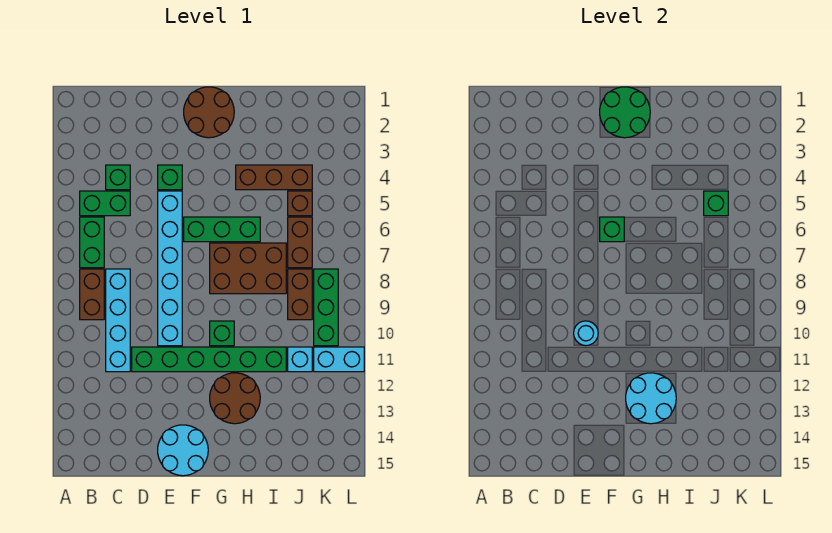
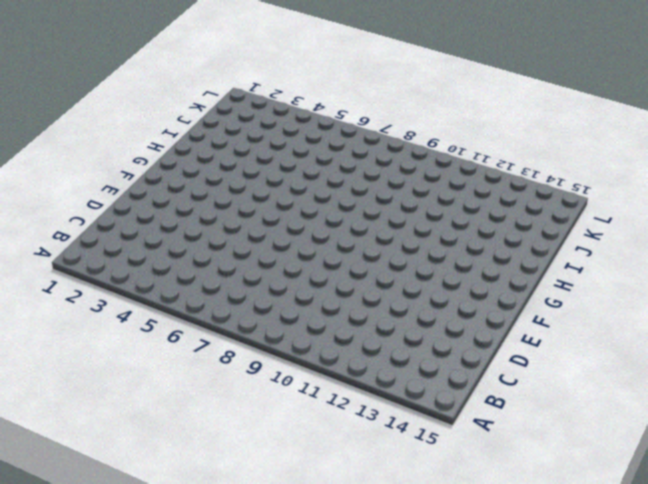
none -> green brick B5:C5 level 1
none -> green brick B6:B7 level 1
none -> brown brick B8:B9 level 1

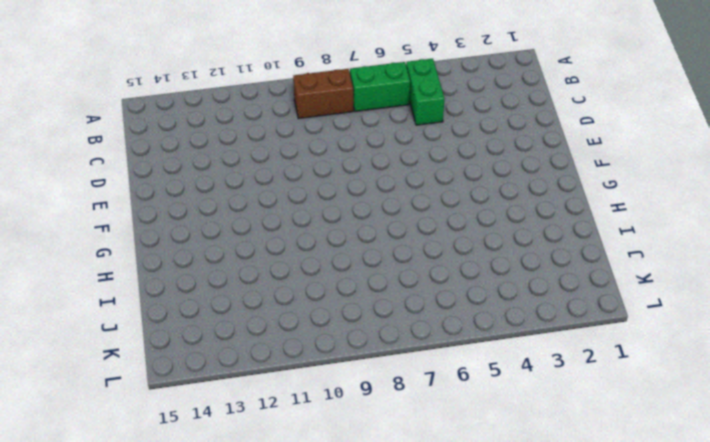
none -> green brick C4 level 1
none -> cyan brick C8:C11 level 1
none -> green brick D11:I11 level 1

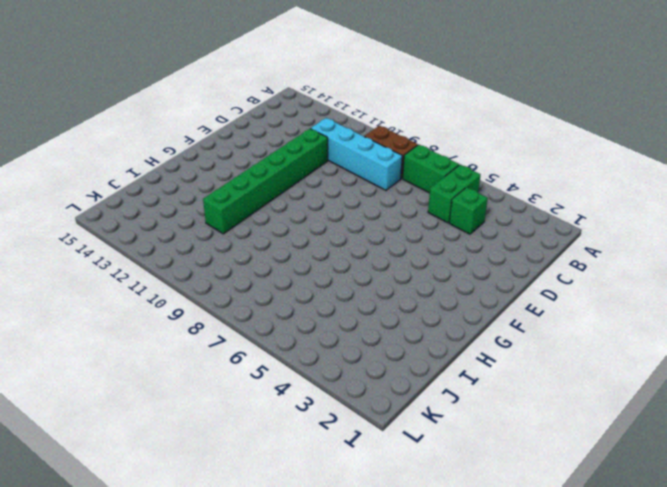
none -> green brick E4 level 1
none -> cyan brick E5:E10 level 1
none -> cyan round brick E14:F15 level 1

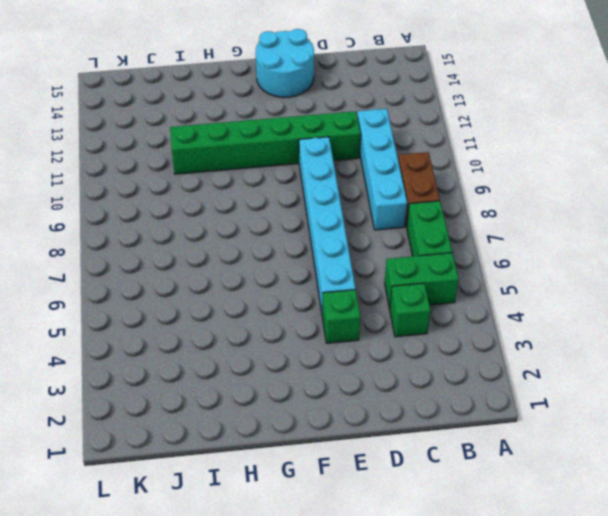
none -> brown round brick F1:G2 level 1
none -> green brick F6:H6 level 1
none -> brown brick G7:I8 level 1

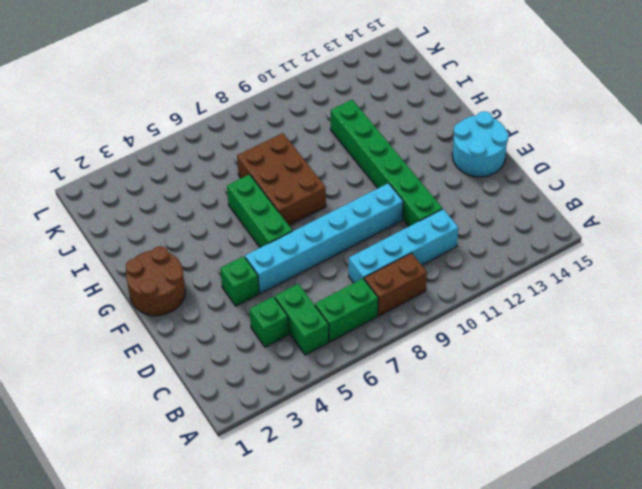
none -> green brick G10 level 1
none -> brown round brick G12:H13 level 1
none -> brown brick H4:J4 level 1

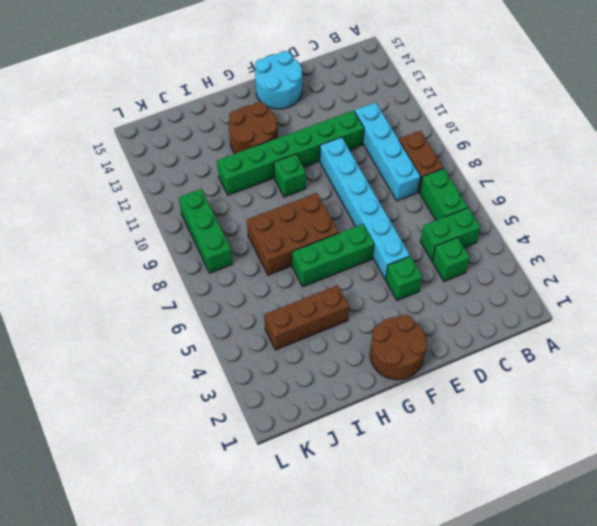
none -> brown brick J5 level 1
none -> brown brick J6:J7 level 1
none -> brown brick J8:J9 level 1

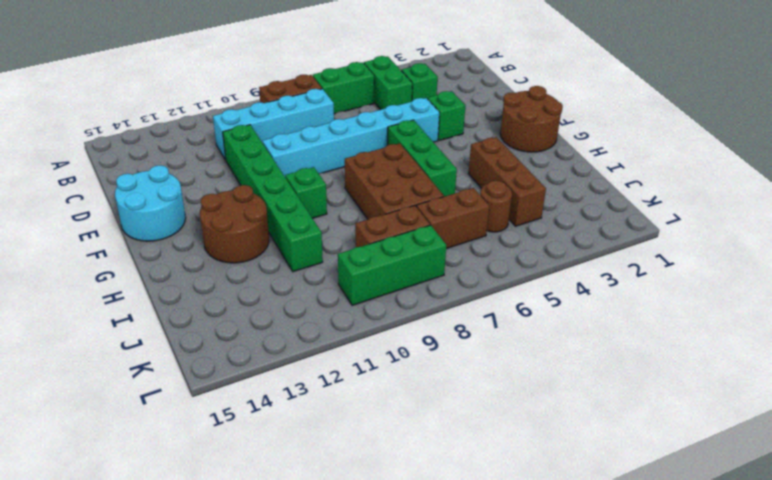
brown round brick J5 level 1 -> brown brick J5 level 1
none -> cyan brick J11 level 1
none -> cyan brick K11:L11 level 1
none -> cyan round brick E10 level 2

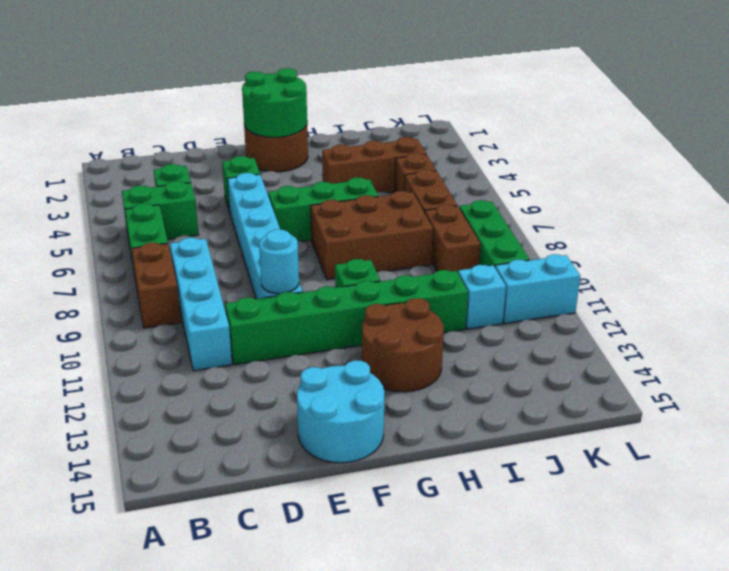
none -> green brick F6 level 2
none -> cyan round brick G12:H13 level 2
none -> green brick J5 level 2

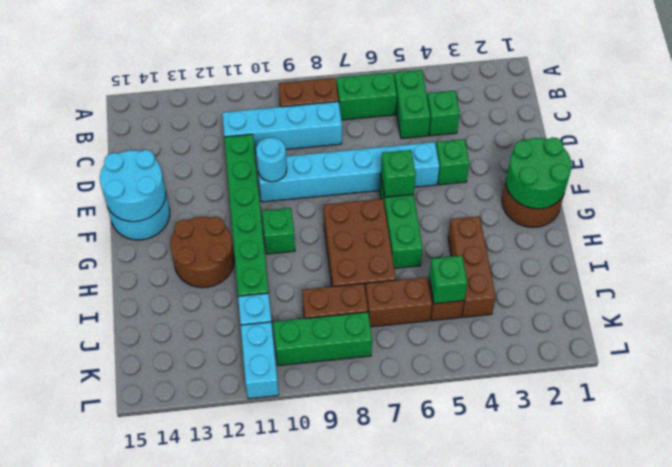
cyan round brick E14:F15 level 2 -> cyan round brick G12:H13 level 2

